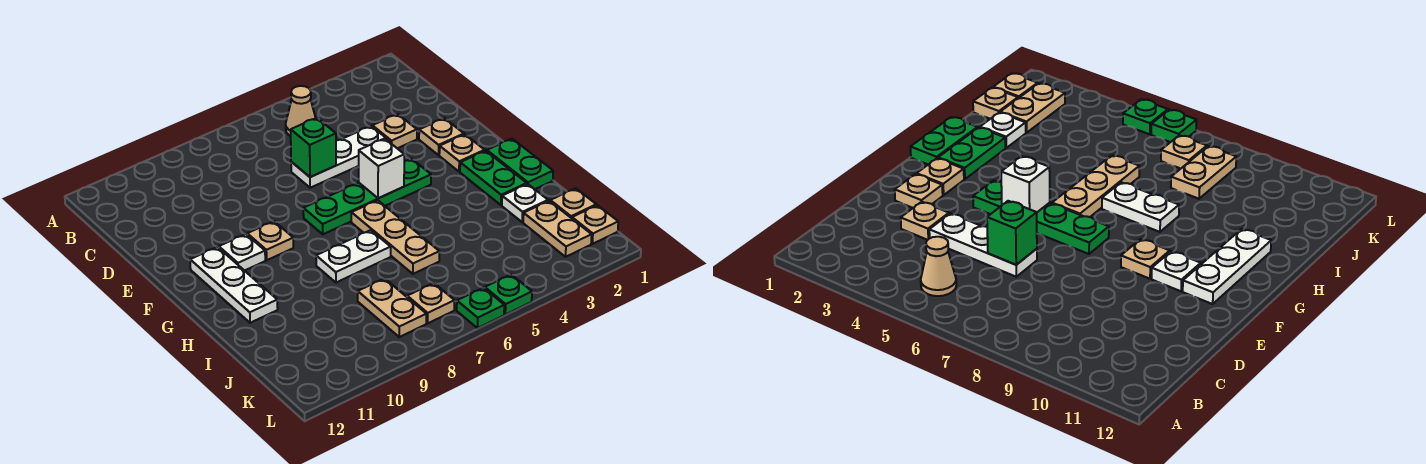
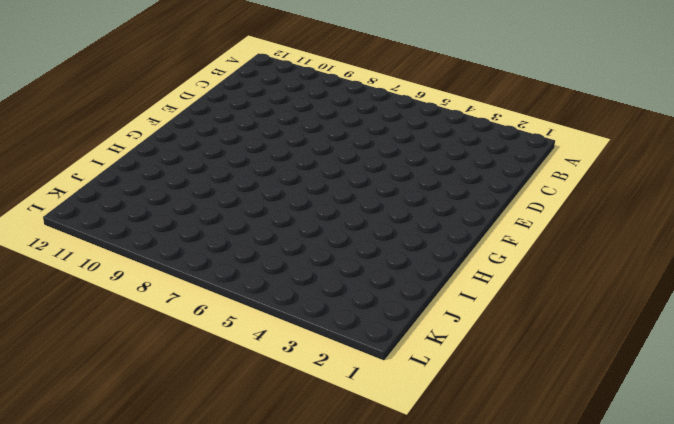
none -> tan cone B5 level 1
none -> tan plate D3 level 1
none -> white plate D4:D6 level 1

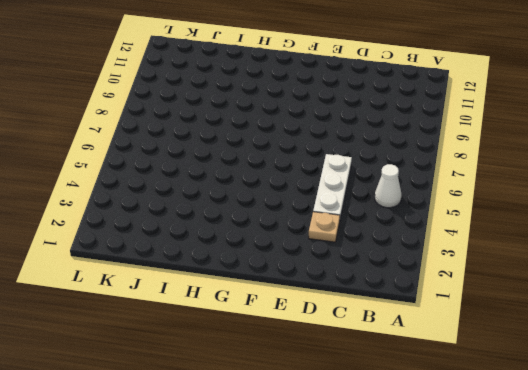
white cone B5 level 1 -> tan cone B5 level 1
none -> tan plate E2 level 1
none -> tan plate F2 level 1
none -> green plate F4:F7 level 1

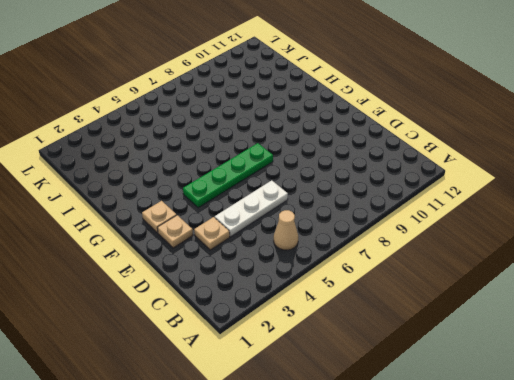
none -> tan plate F9 level 1
none -> white plate F10 level 1
none -> white plate F11:H11 level 1

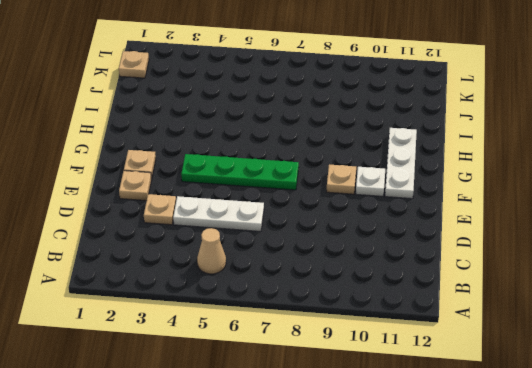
none -> green plate G1:H1 level 1
none -> green plate G2:H2 level 1
none -> tan plate G6:I6 level 1

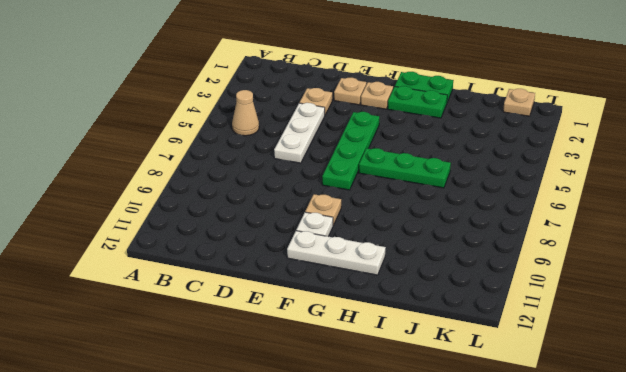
green plate G6:I6 level 1 -> tan plate G6:I6 level 1
none -> white plate H7:H8 level 1
none -> white plate I2 level 1
none -> tan plate J1 level 1

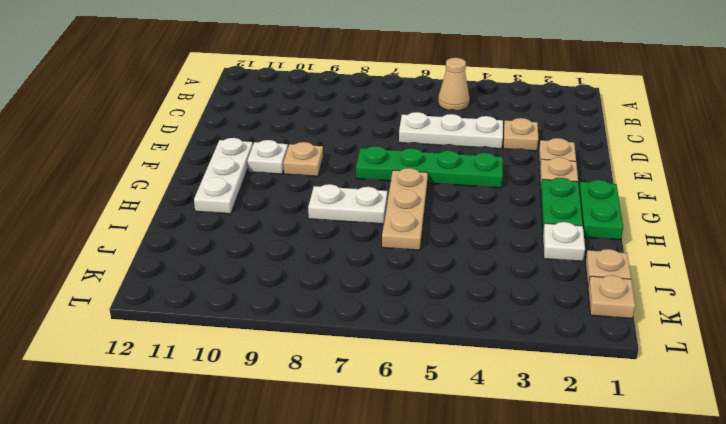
none -> tan plate J2:K2 level 1
none -> tan plate J8:K8 level 1
none -> tan plate K7 level 1

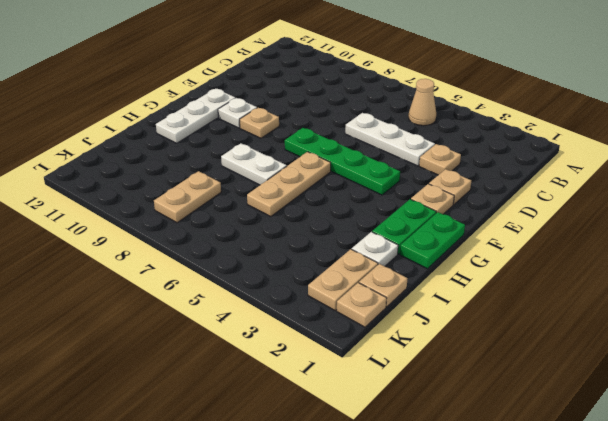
none -> tan plate K7 level 1
none -> green plate L5 level 1
none -> green plate L6 level 1

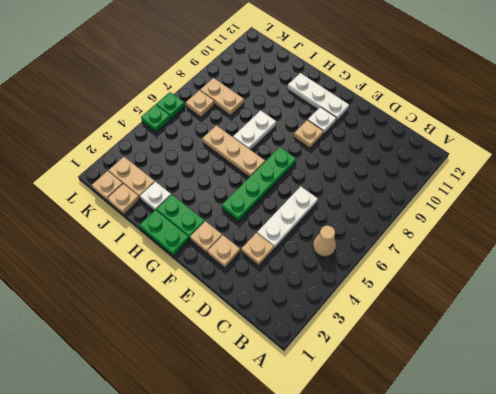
none -> green brick D6 level 2
none -> white brick F5 level 2

